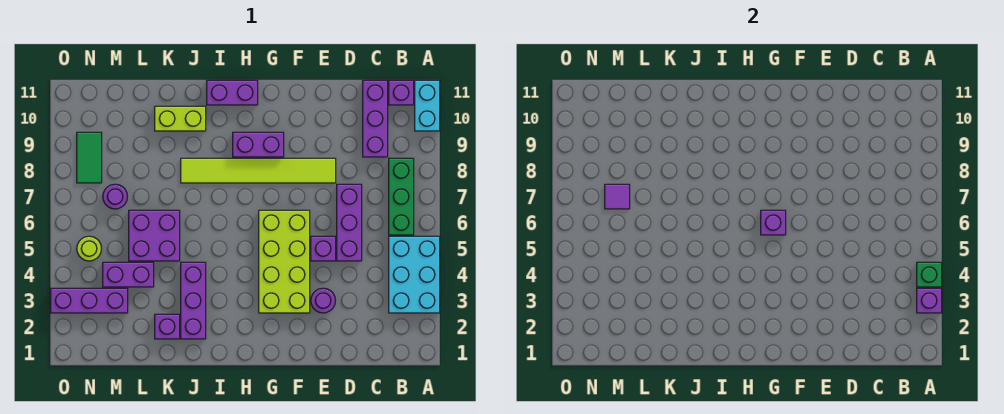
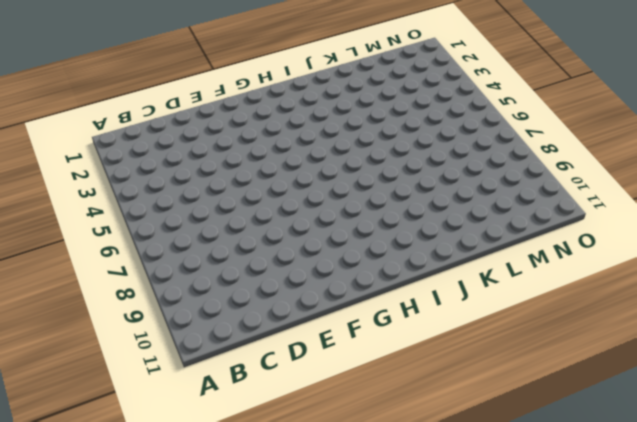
none -> cyan brick A3:B5 level 1
none -> cyan brick A10:A11 level 1
none -> green brick B6:B8 level 1

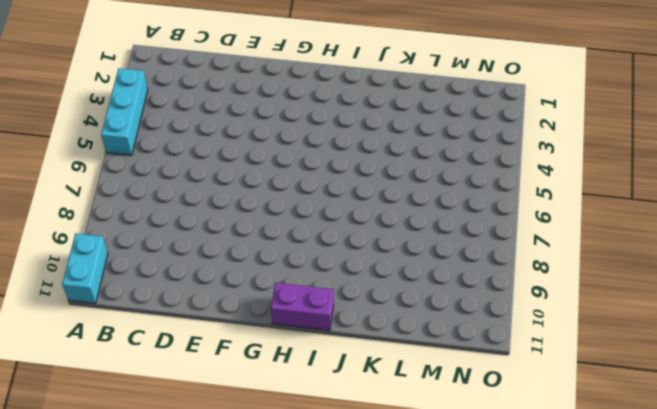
cyan brick A3:A5 level 1 -> cyan brick A3:B5 level 1
none -> green brick B6:B8 level 1
none -> purple brick B11 level 1
none -> purple brick C9:C11 level 1

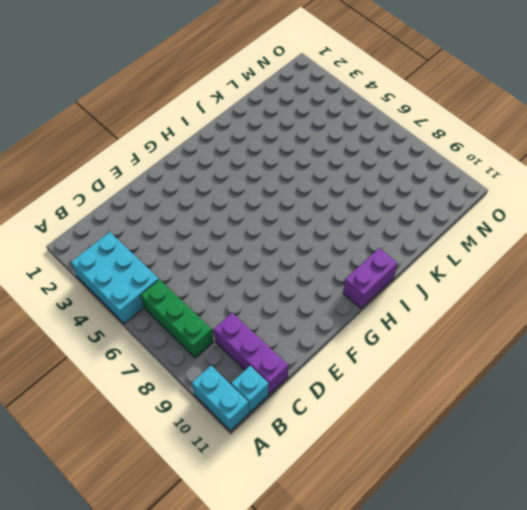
cyan brick B11 level 1 -> purple brick B11 level 1
none -> purple brick D5:D7 level 1
none -> purple round brick E3 level 1
none -> purple brick E5 level 1

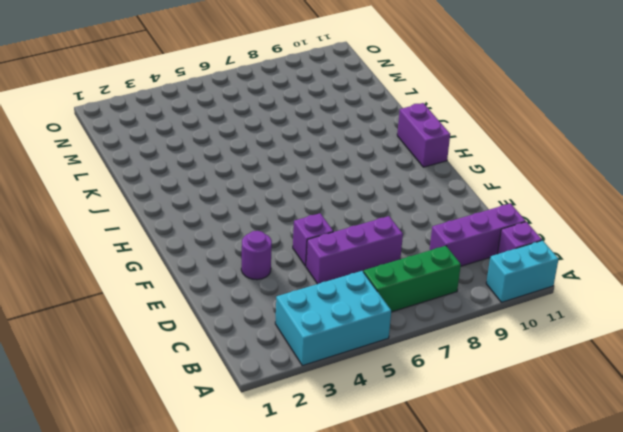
none -> lime tile E8:J8 level 1
none -> lime brick F3:G6 level 1
none -> purple brick G9:H9 level 1

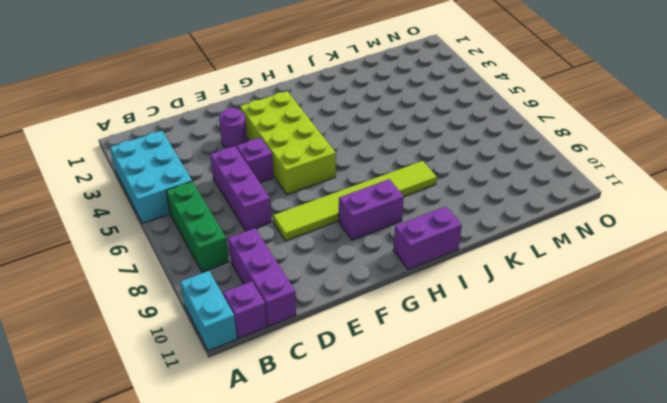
none -> purple brick J2:J4 level 1
none -> lime brick J10:K10 level 1
none -> purple brick K2 level 1

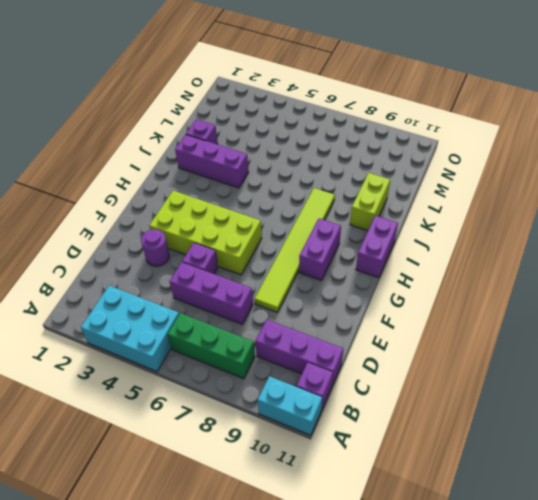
none -> purple brick K5:L6 level 1
none -> purple brick L4:M4 level 1
none -> purple brick M3:O3 level 1

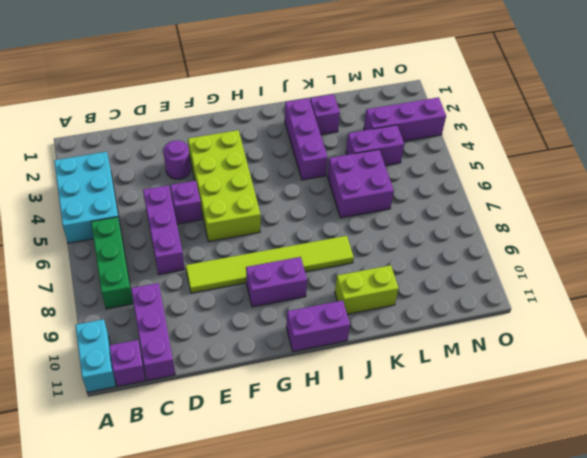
none -> purple round brick M7 level 1
none -> lime round brick N5 level 1
none -> green tile N8:N9 level 1

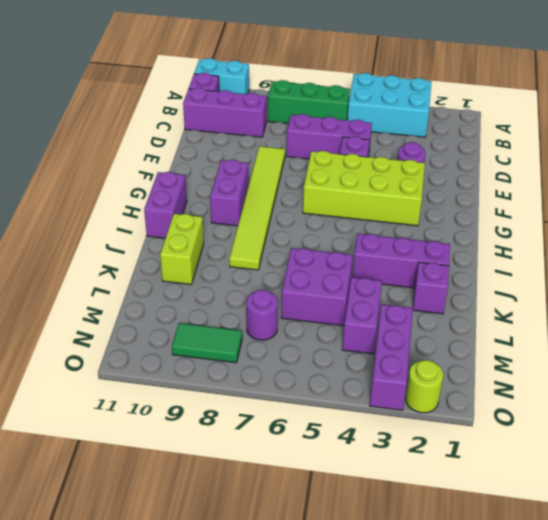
lime round brick O2 level 1 -> lime round brick N5 level 1
none -> purple brick A3 level 2
none -> green brick A4 level 2
none -> purple brick G6 level 2

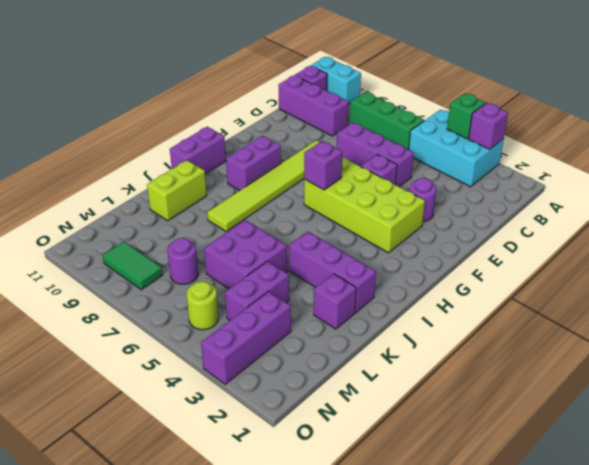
none -> purple tile M7 level 2

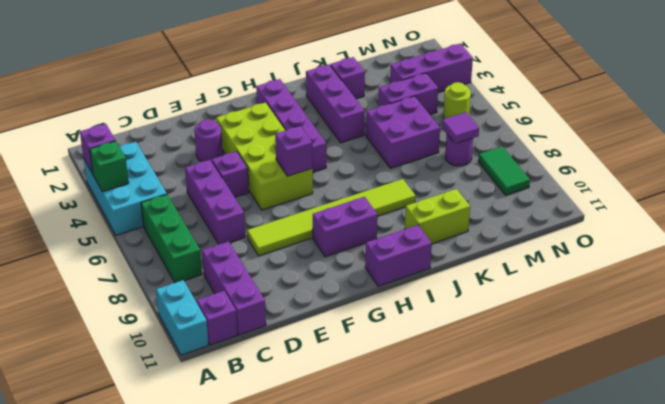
purple brick H2:H5 level 1 -> none

